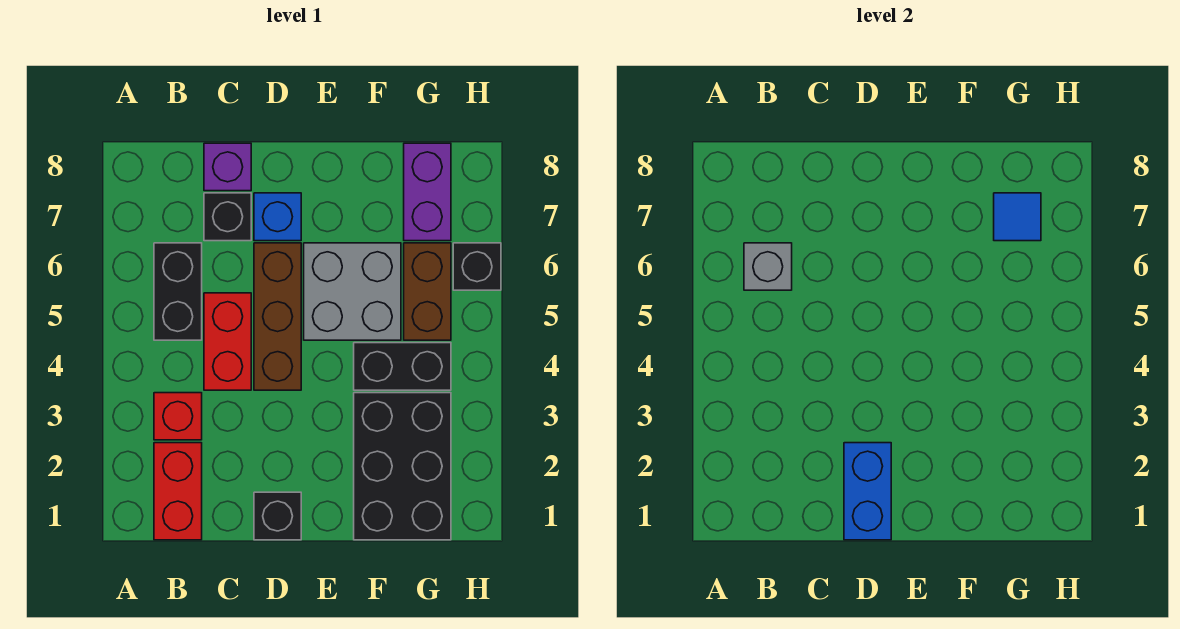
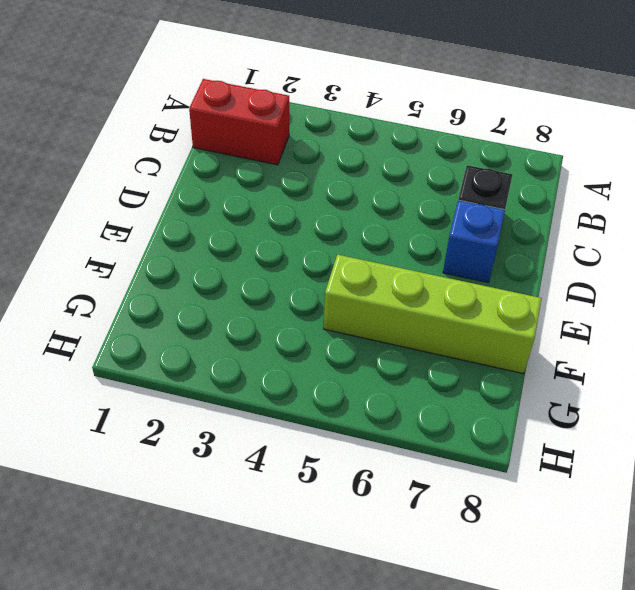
lime brick F5:F8 level 1 -> grey brick E5:F6 level 1
none -> red brick B3 level 1
none -> black brick B5:B6 level 1
none -> red brick C4:C5 level 1

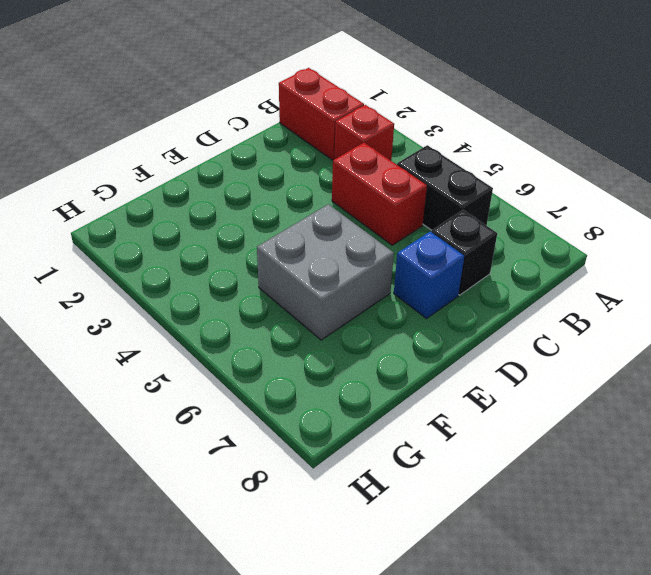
none -> purple brick C8 level 1
none -> black brick D1 level 1
none -> brown brick D4:D6 level 1

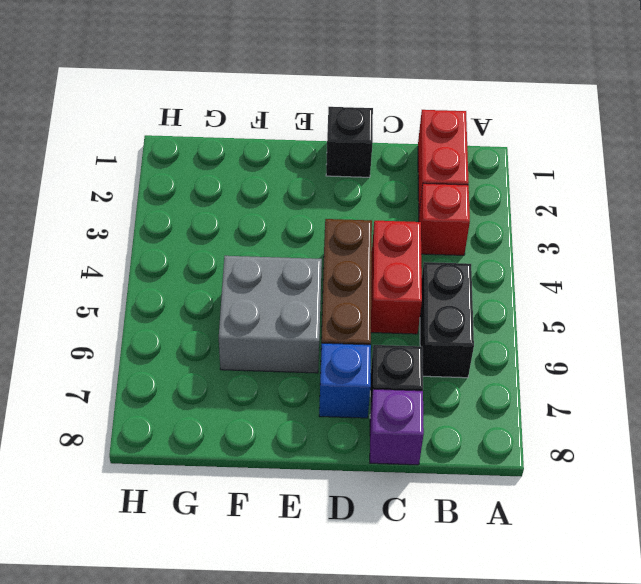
none -> black brick F1:G3 level 1
none -> black brick F4:G4 level 1
none -> brown brick G5:G6 level 1

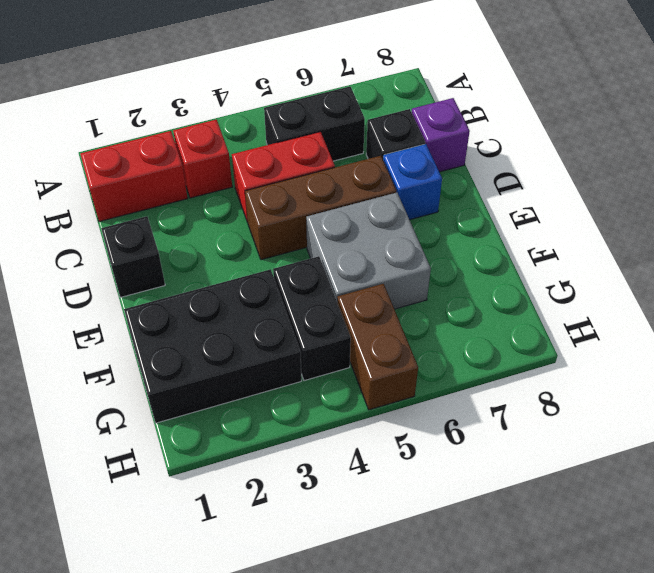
brown brick G5:H5 level 1 -> brown brick G5:G6 level 1
none -> purple brick G7:G8 level 1
none -> black brick H6 level 1
none -> grey brick B6 level 2

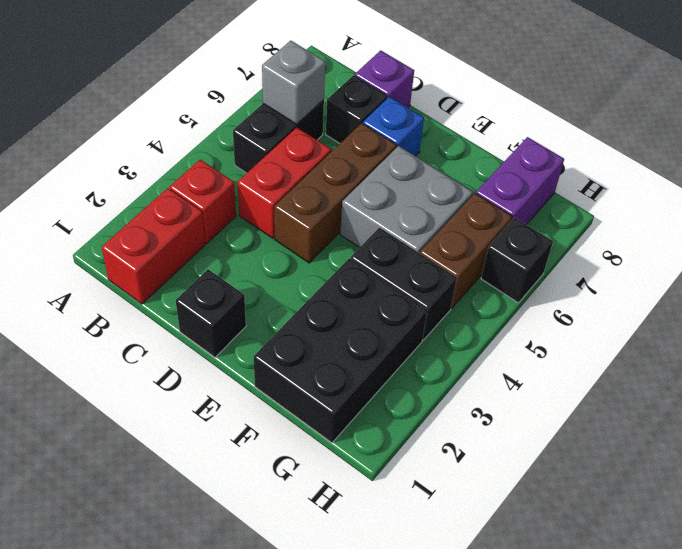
none -> blue brick D1:D2 level 2
none -> blue tile G7 level 2

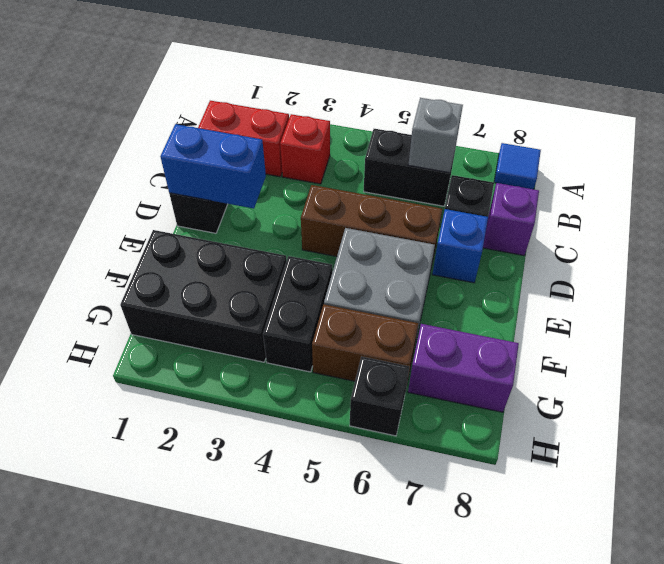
blue tile A8 level 1 -> blue tile G7 level 2
none -> red brick C4:C5 level 1

